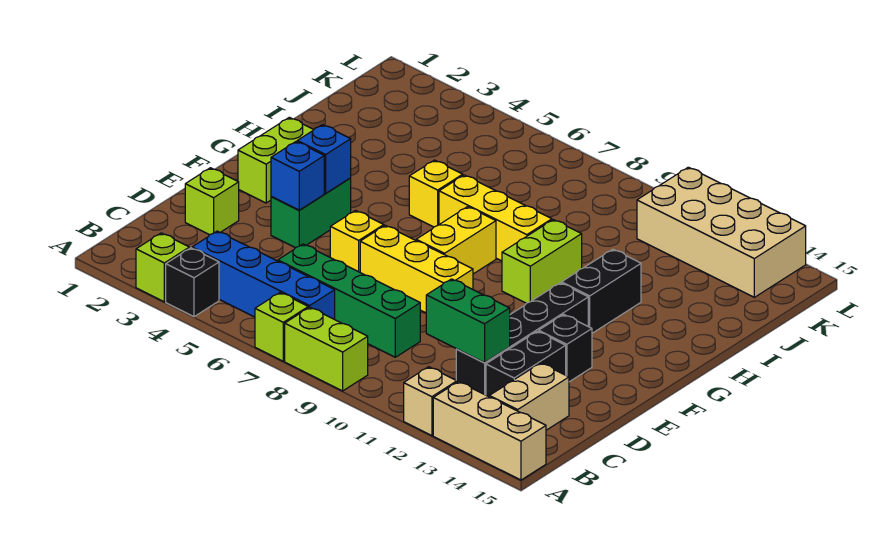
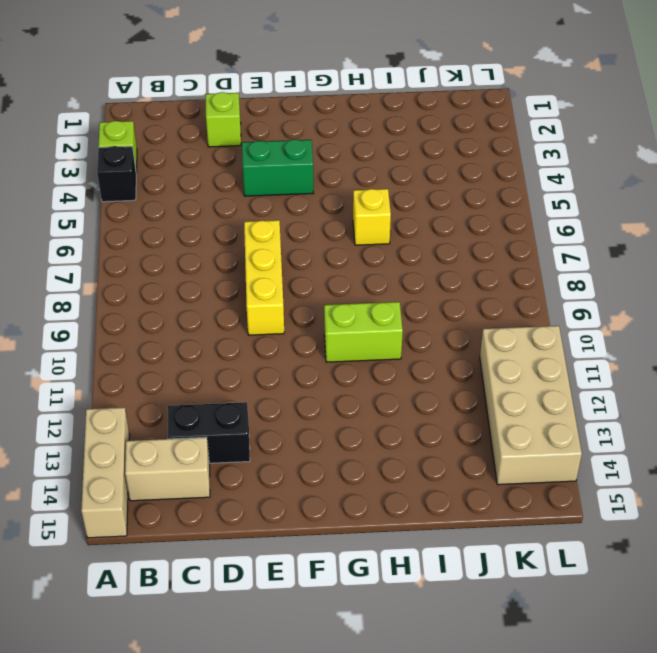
none -> lime brick A7 level 1
none -> lime brick A8:A9 level 1
none -> tan brick A12 level 1

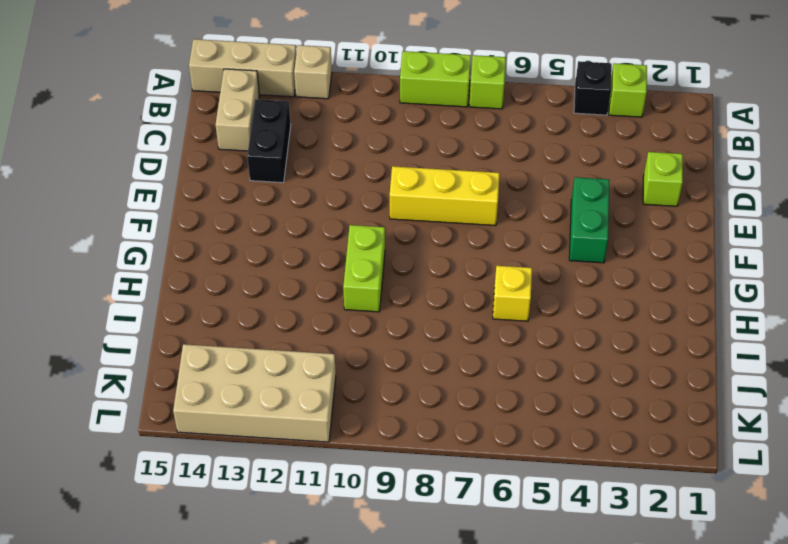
none -> blue brick B4:B7 level 1
none -> green brick C6:C9 level 1
none -> black brick C12:F12 level 1

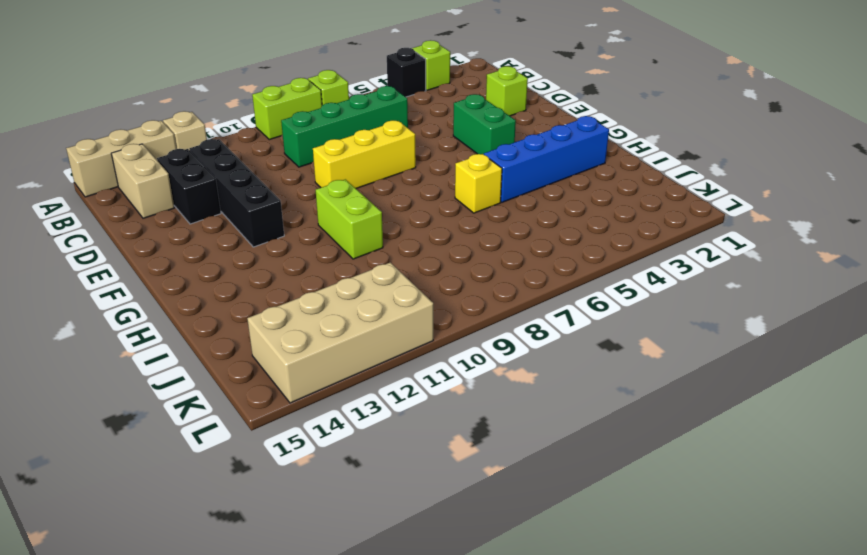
blue brick H2:H5 level 1 -> blue brick B4:B7 level 1
none -> yellow brick E6 level 1
none -> black brick E13 level 1
none -> lime brick F2:G2 level 1

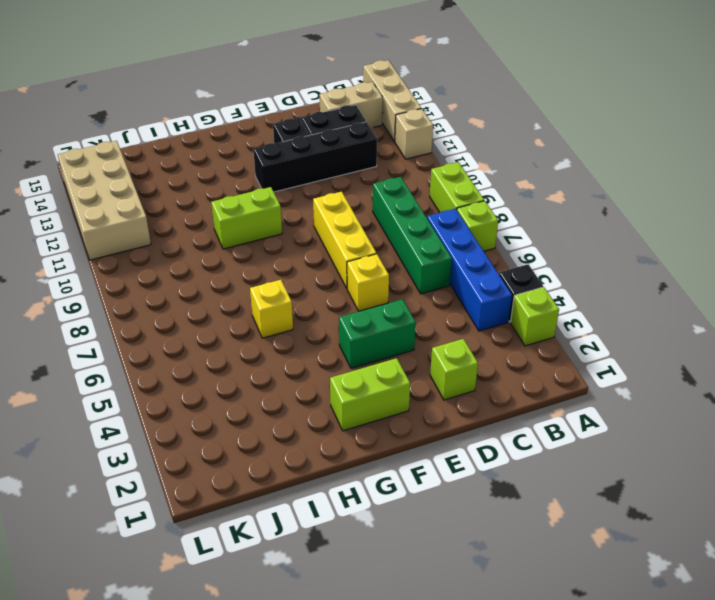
none -> yellow brick F8:G8 level 1
none -> black brick G12:H12 level 1
none -> yellow brick H7:H9 level 1

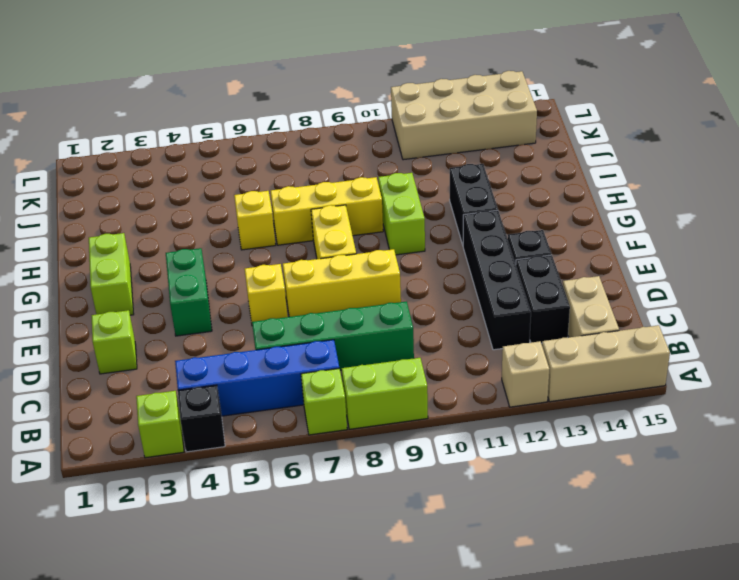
none -> green brick C11:C12 level 2
none -> blue brick E4 level 2
none -> blue brick F4 level 2

